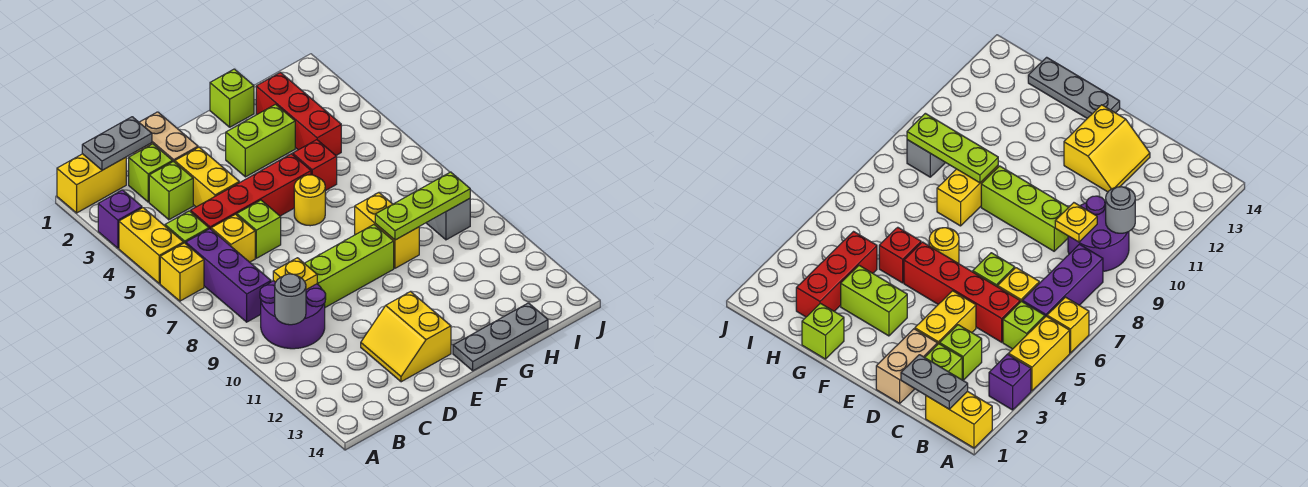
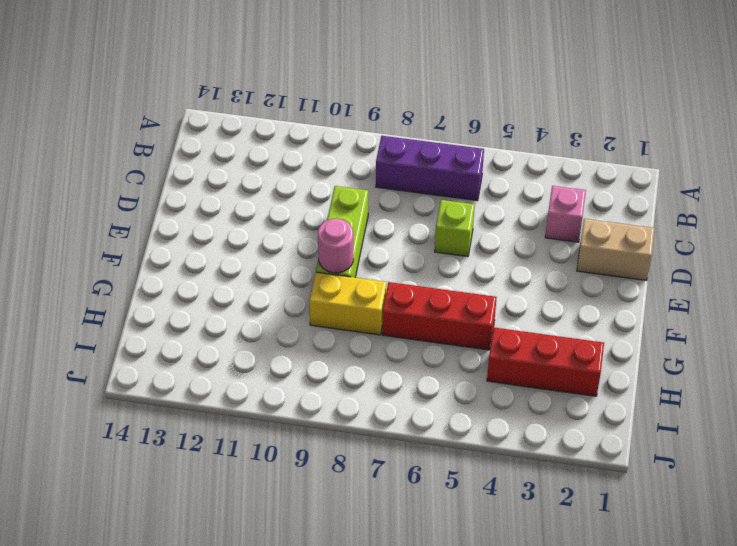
pink brick C3 level 1 -> lime brick C3 level 1
pink round brick F9 level 2 -> none
red brick G5:G7 level 1 -> red brick G5 level 1
none -> yellow brick A1:B1 level 1
none -> purple brick A3 level 1
none -> yellow brick A4:A5 level 1

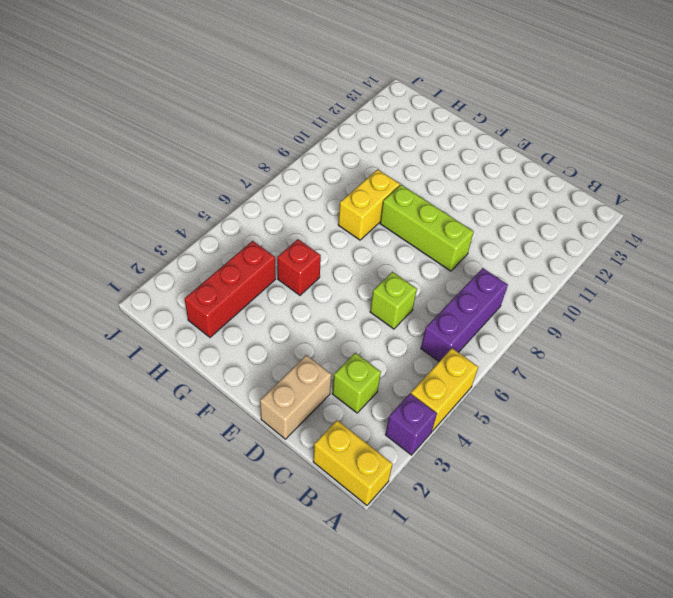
none -> yellow brick A6 level 1
none -> lime brick B5 level 1
none -> purple round brick B9:C10 level 1

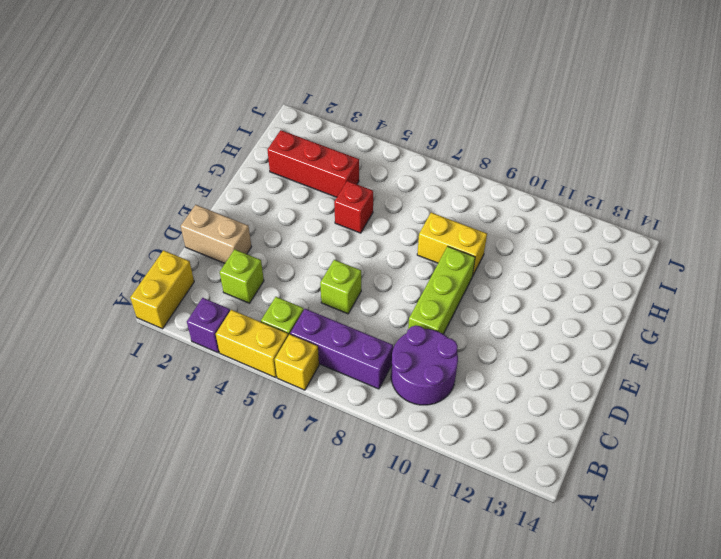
none -> lime brick C2 level 1
none -> red brick C5:F5 level 1
none -> yellow brick C6 level 1

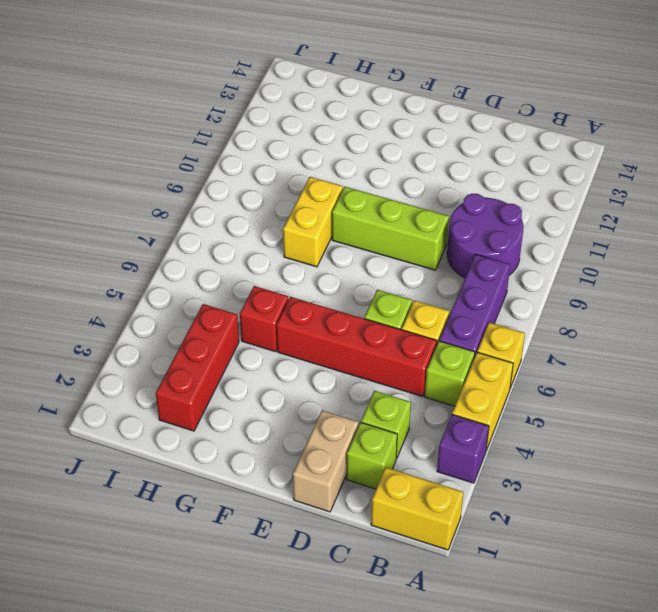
none -> yellow brick D3:D4 level 1
none -> yellow slope D12:E13 level 1 top E
none -> lime brick F3:G3 level 1

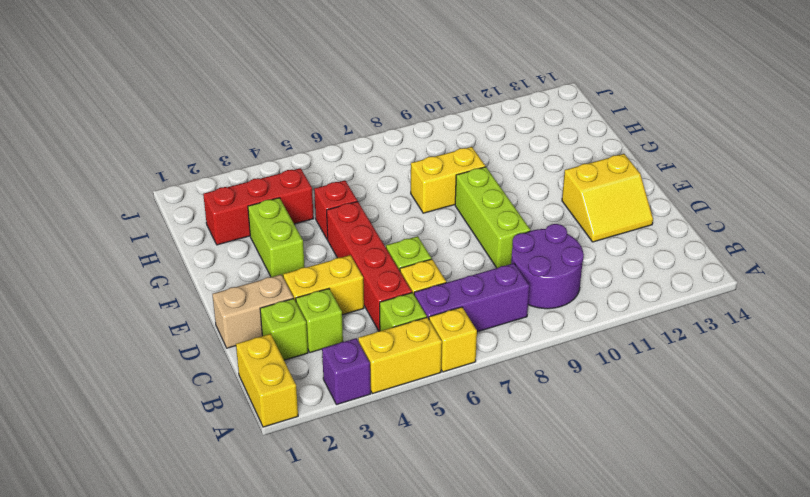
none -> yellow round brick F6 level 1
none -> grey plate F14:H14 level 1
none -> lime brick G1 level 1

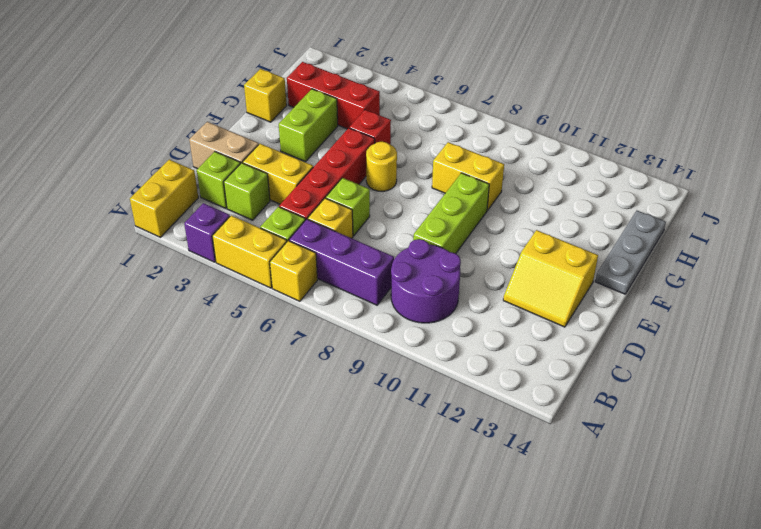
yellow brick G1 level 1 -> lime brick G1 level 1
none -> grey brick I9 level 1
none -> grey plate B1:C1 level 2
none -> grey round brick B10 level 2

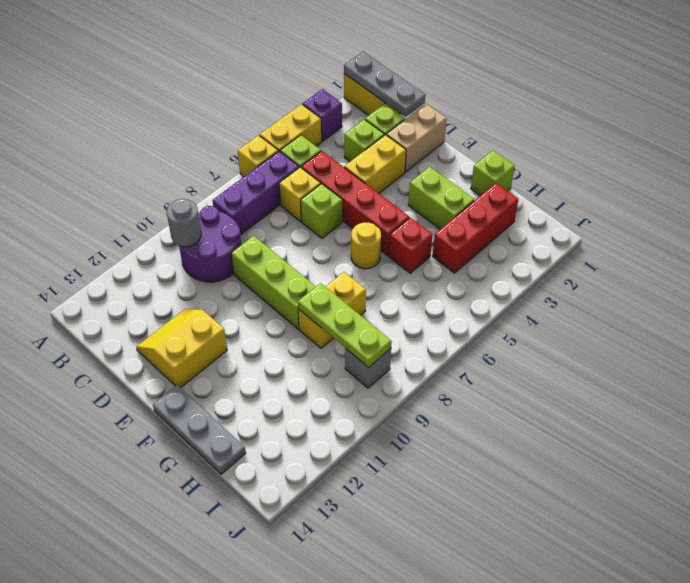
grey plate A1:C1 level 2 -> grey plate B1:C1 level 2
none -> yellow plate C9 level 2

